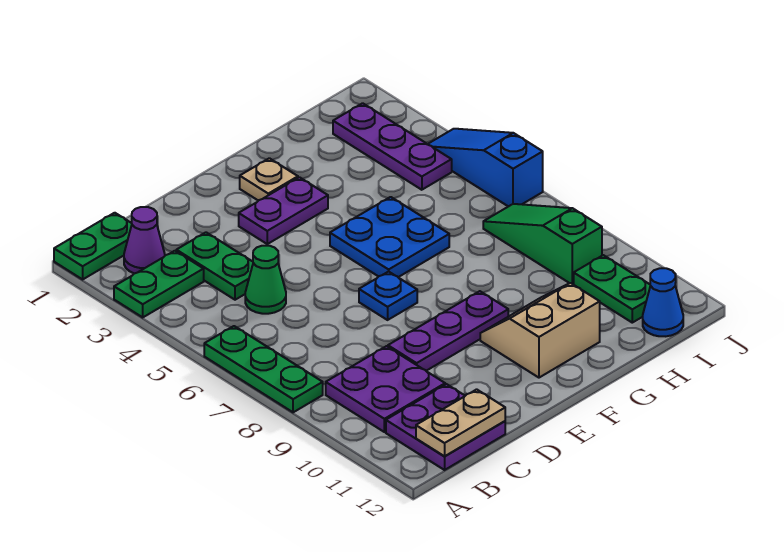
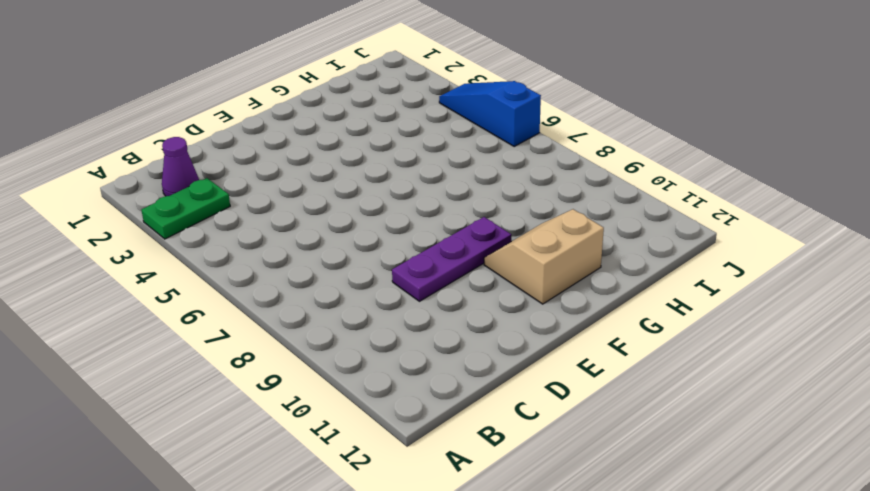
none -> green plate A1:B1 level 1
none -> green plate A6:A8 level 1
none -> purple plate B9:C10 level 1

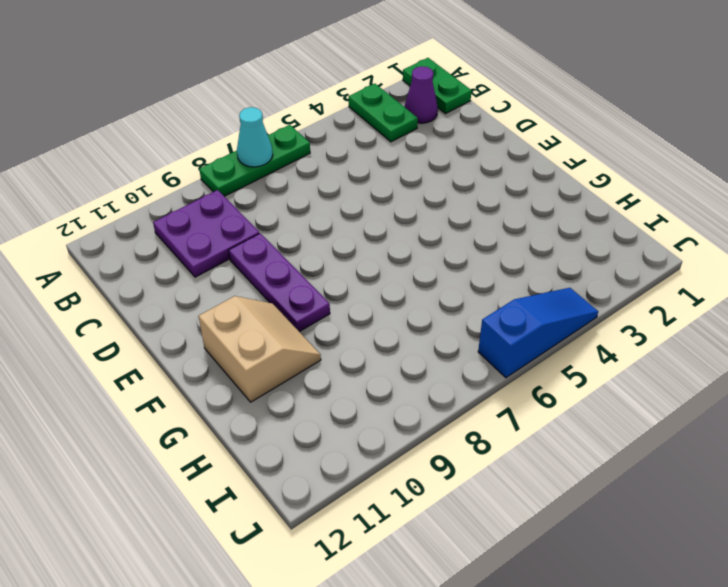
cyan cone A7 level 2 -> none
none -> purple plate B11:C12 level 1
none -> green plate C3:C4 level 1
none -> green cone C5 level 1

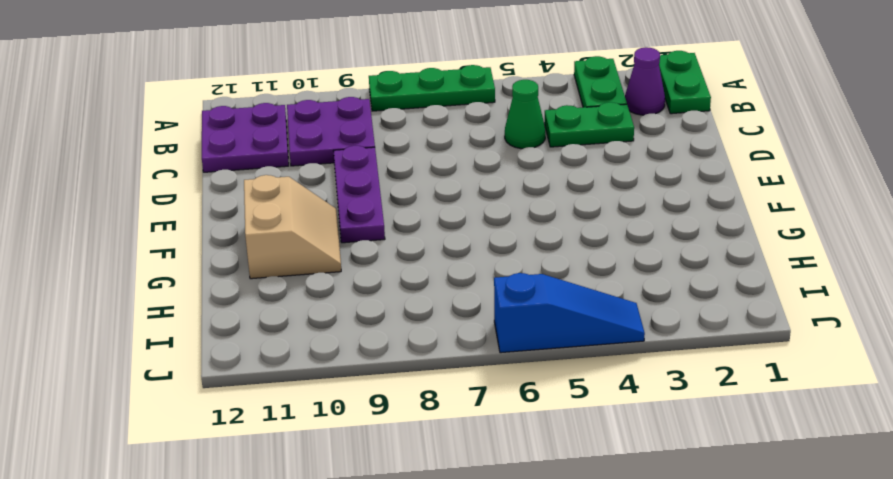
none -> purple plate E3:F3 level 1
none -> blue plate E7 level 1
none -> tan plate F2 level 1

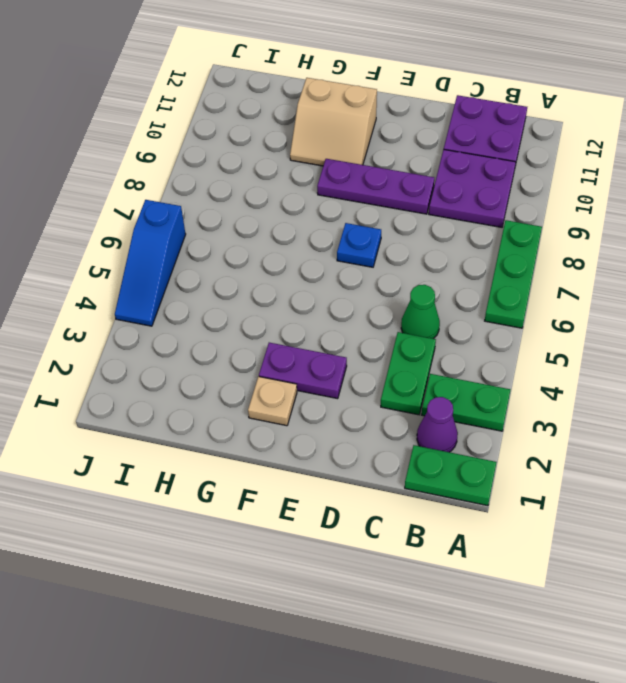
none -> blue plate F5:G6 level 1
none -> purple plate I2:I4 level 1
none -> green slope I7:I9 level 1 top 9

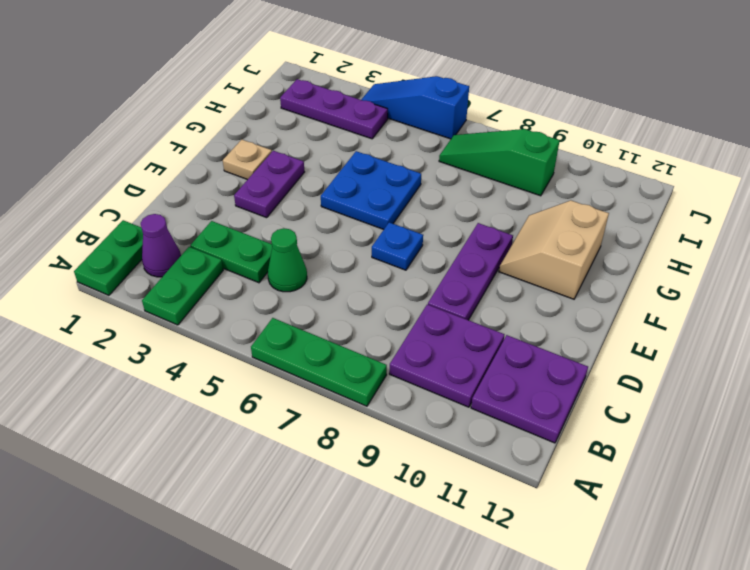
none -> green plate I10:I11 level 1
none -> blue cone I12 level 1
none -> tan plate B12:C12 level 2

